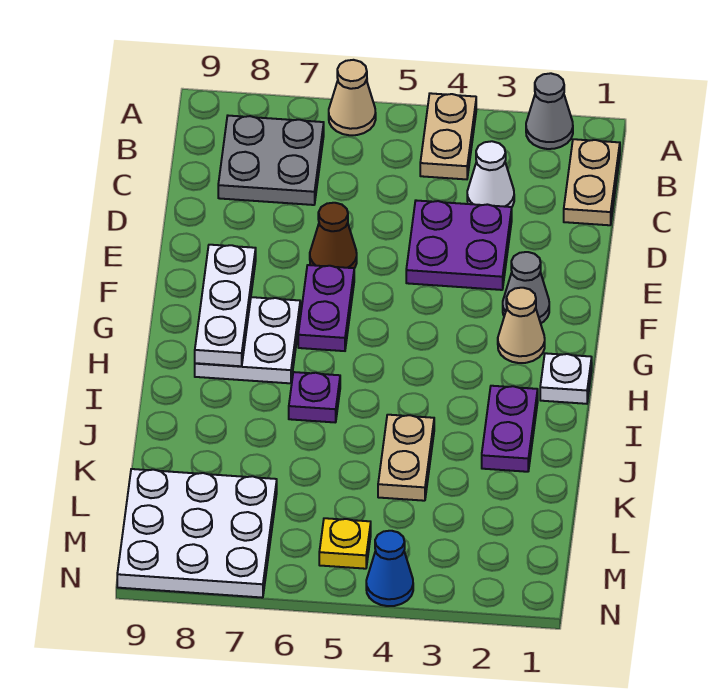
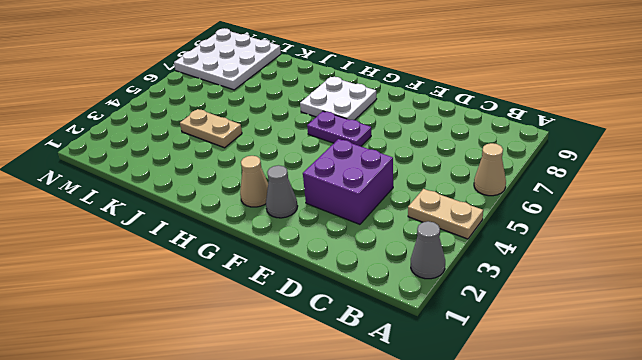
purple brick D3:E4 level 1 -> purple plate D3:E4 level 1
none -> tan plate B1:C1 level 1
none -> grey plate B7:C8 level 1
none -> white cone C3 level 1

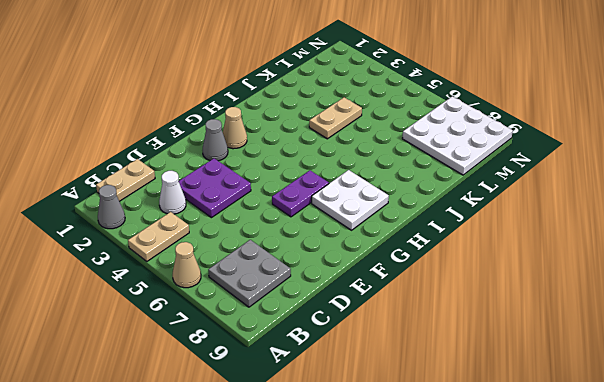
none -> brown cone E6 level 1
none -> white plate H1 level 1
none -> purple plate I2:J2 level 1

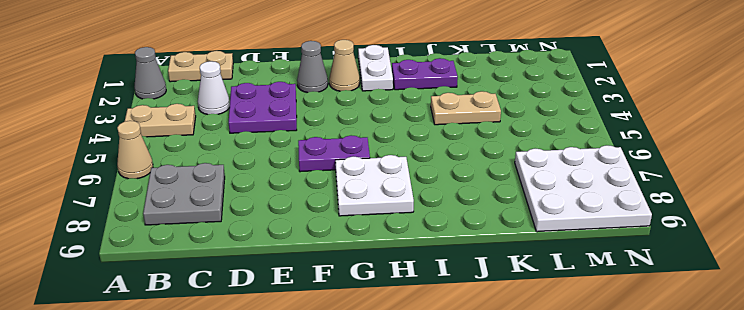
white plate H1:H2 level 1 -> white plate H1 level 1
none -> brown cone E6 level 1
none -> purple plate I6 level 1
none -> yellow plate M5 level 1

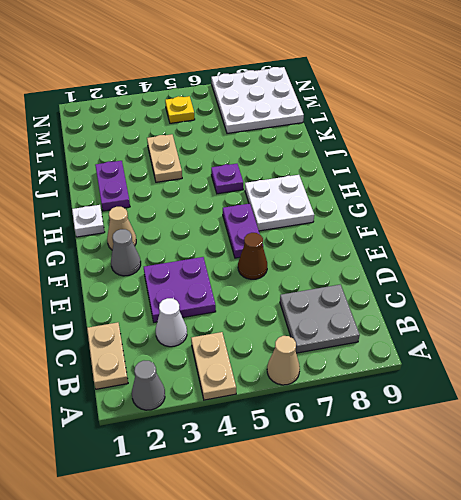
none -> blue cone N4 level 1
none -> white plate F8:H8 level 2

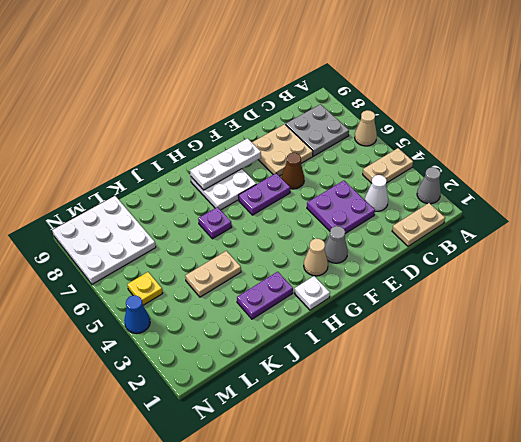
tan plate D7:E8 level 1 -> none

